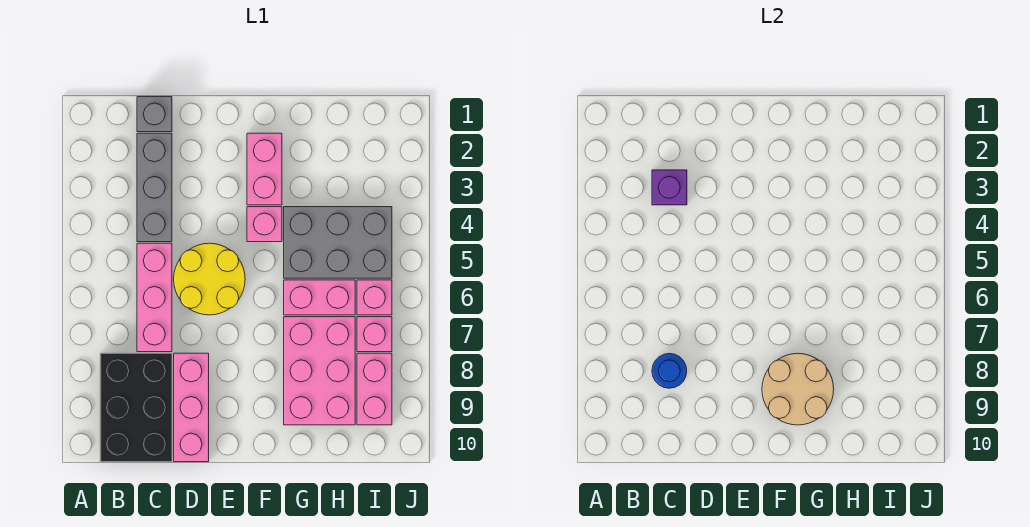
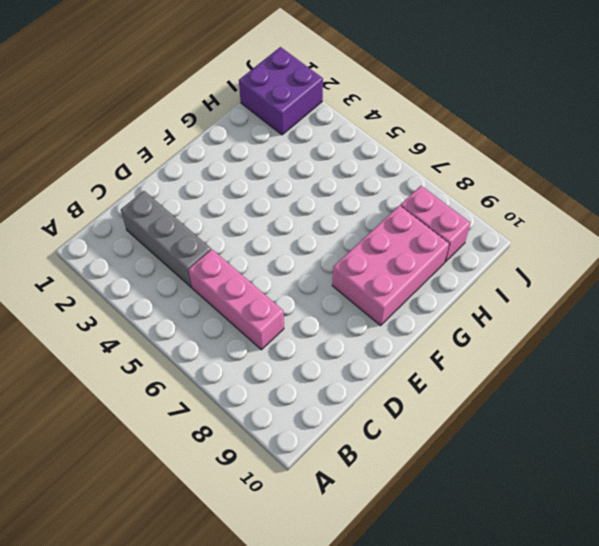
pink brick F8:H9 level 1 -> pink brick G7:H9 level 1
purple brick I1:J2 level 1 -> none
none -> black brick B8:C10 level 1
none -> grey brick C1 level 1
none -> yellow round brick D5:E6 level 1

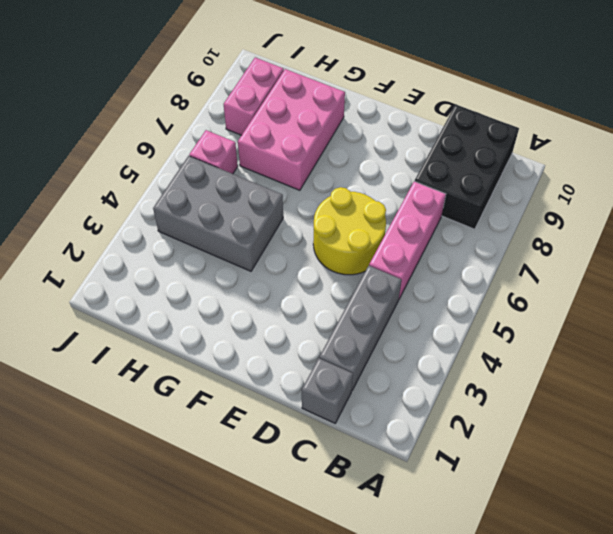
none -> pink brick D8:D10 level 1
none -> pink brick F2:F3 level 1
none -> pink brick F4 level 1

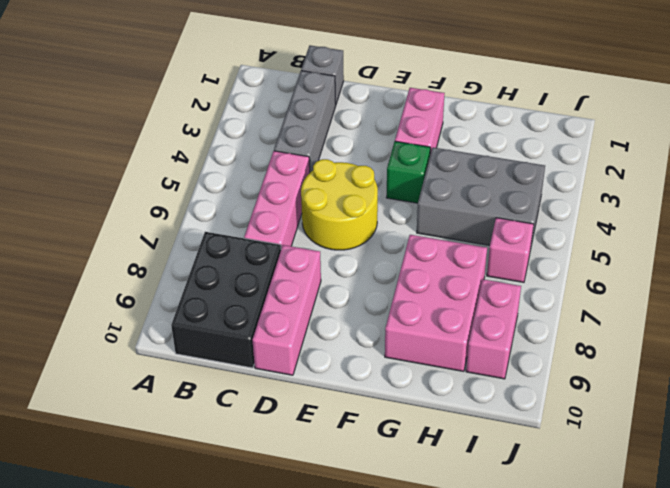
green brick F4 level 1 -> pink brick F4 level 1
none -> pink brick G6:H6 level 1
none -> pink brick I7 level 1
none -> purple brick C3 level 2

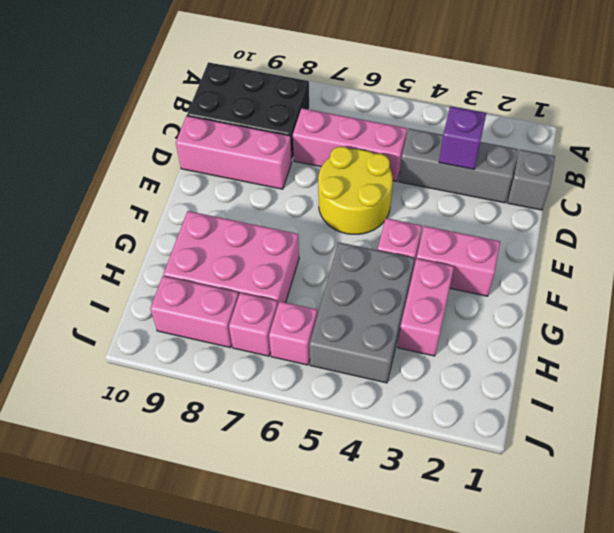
pink brick G3:H3 level 1 -> pink brick G6:H6 level 1
none -> blue round brick C8 level 2
none -> tan round brick F8:G9 level 2

